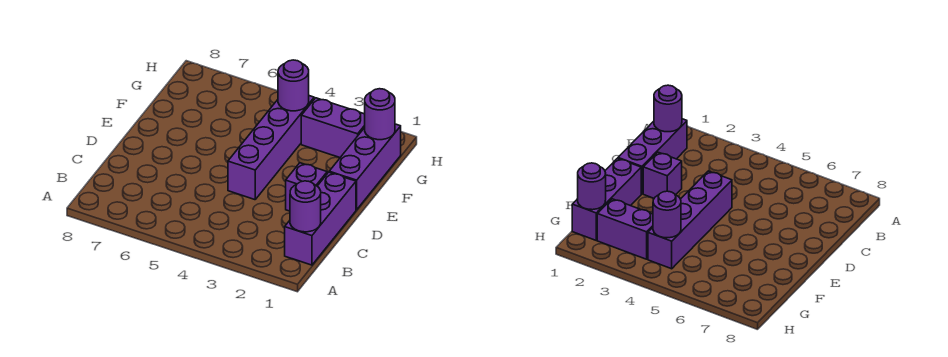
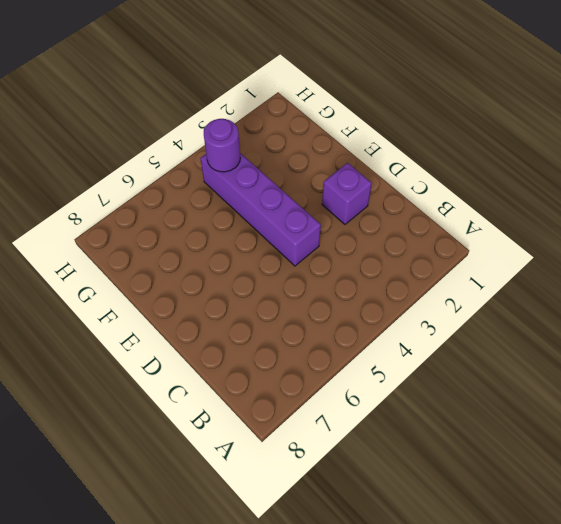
none -> purple brick B1:D1 level 1
none -> purple brick E1:G1 level 1

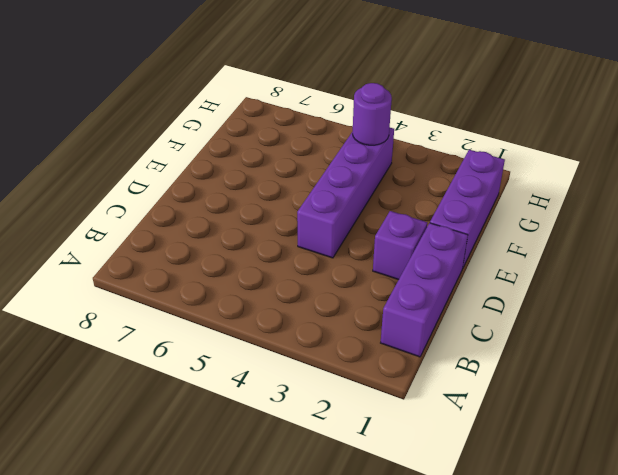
none -> purple brick G2:G3 level 1
none -> purple round brick B1 level 2

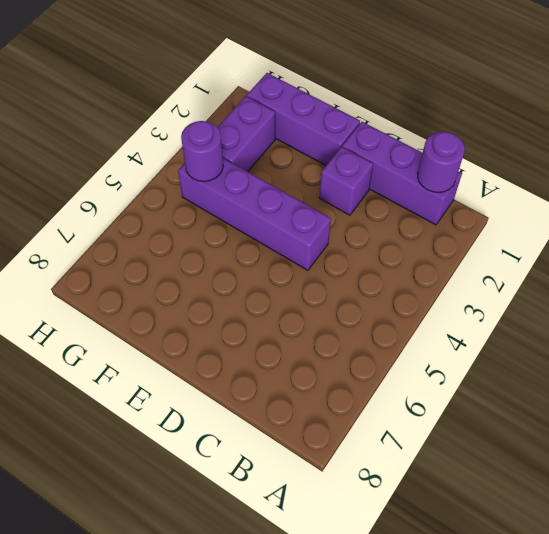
none -> purple round brick G1 level 2

